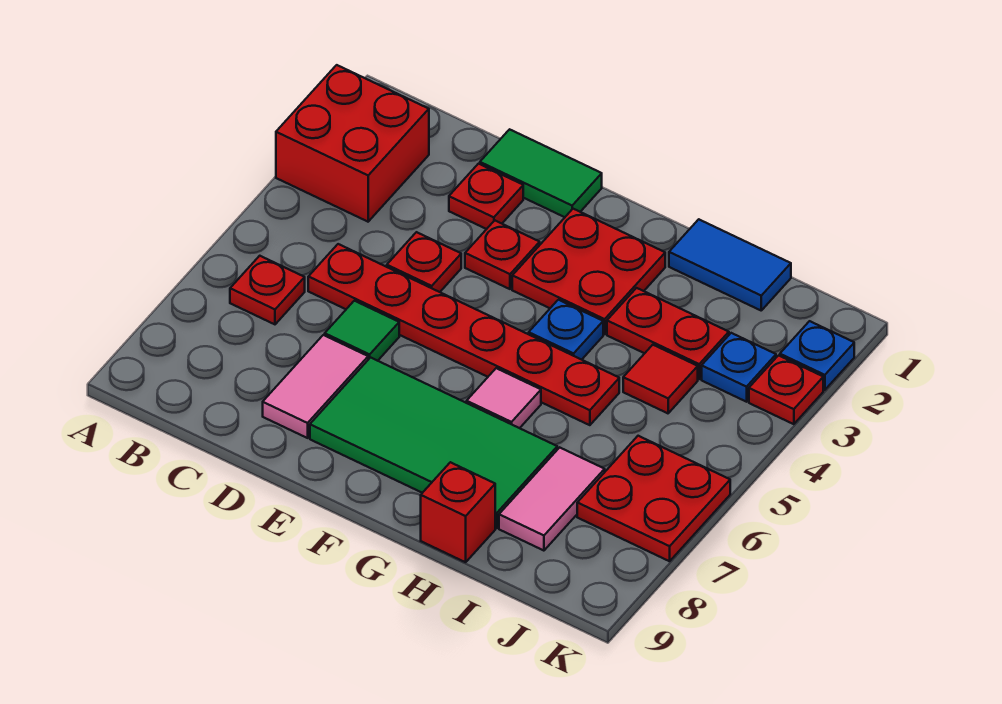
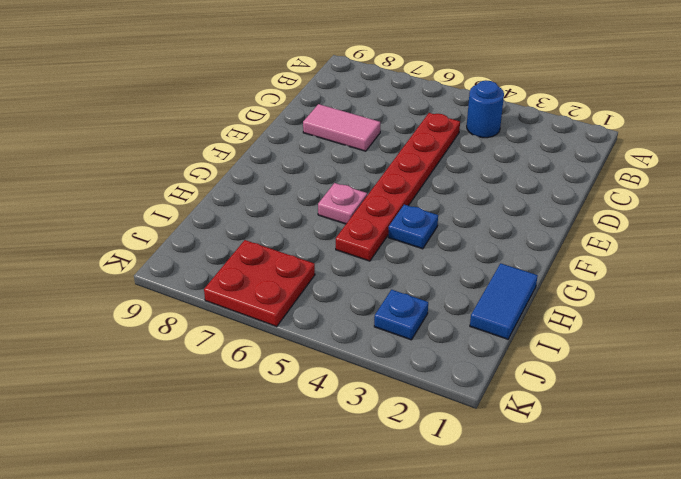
blue round brick B4 level 1 -> none
pink plate G6 level 1 -> pink tile G6 level 1
none -> red brick A2:B3 level 1
none -> red plate B6 level 1
none -> green tile D1:E1 level 1

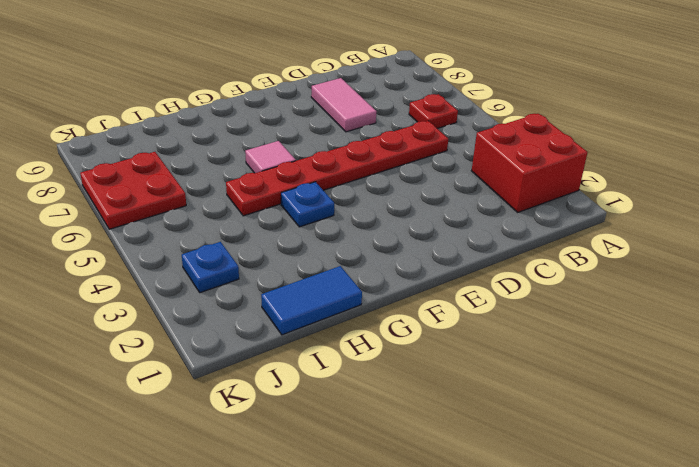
none -> green tile D1:E1 level 1
none -> red plate D2 level 1
none -> red plate D4 level 1

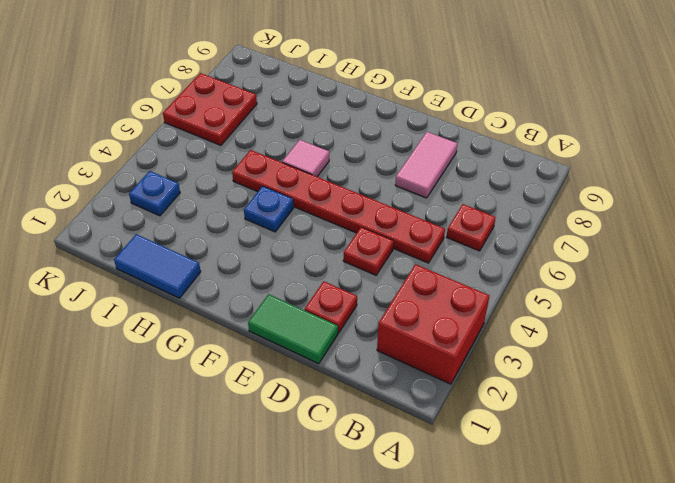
none -> green tile D6 level 1
none -> red plate E3 level 1
none -> green tile E7:H8 level 1

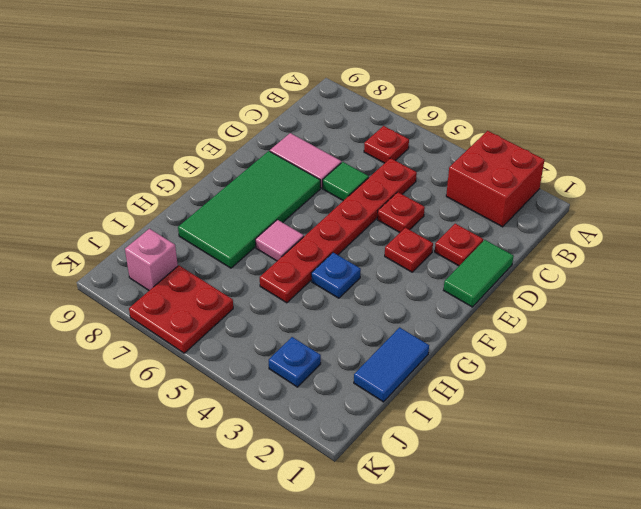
pink brick J8 level 1 -> none
none -> red plate F2:G3 level 1
none -> red plate H3:I3 level 1
none -> red brick H9 level 1

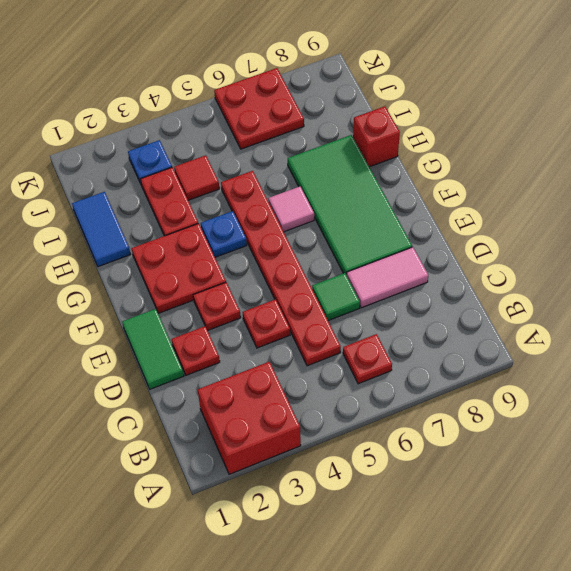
none -> pink tile I7:I8 level 1
none -> blue plate K2 level 1
none -> red plate K3 level 1

